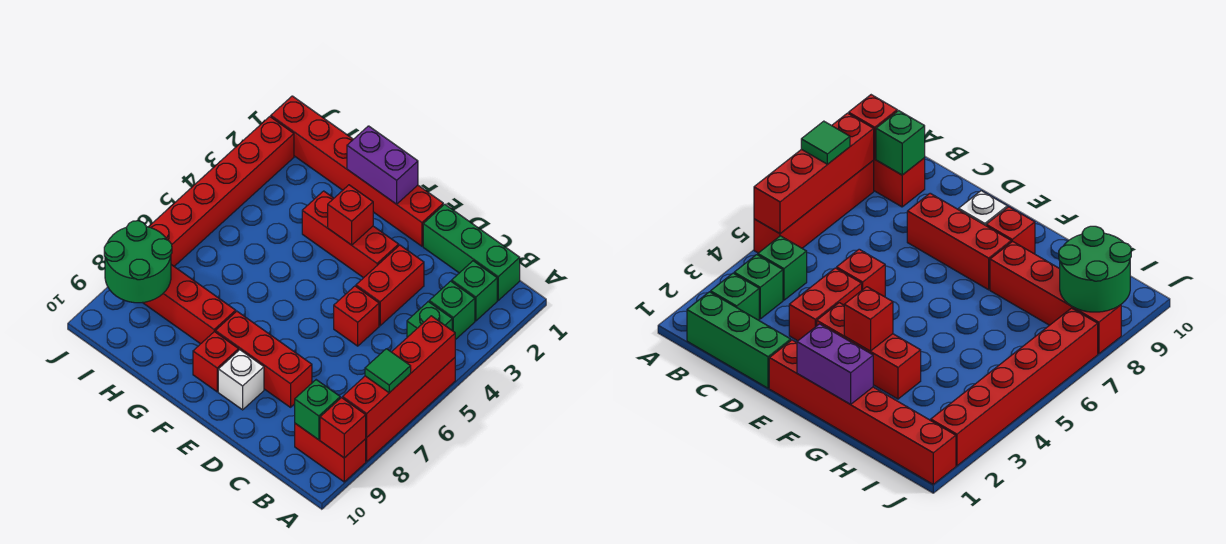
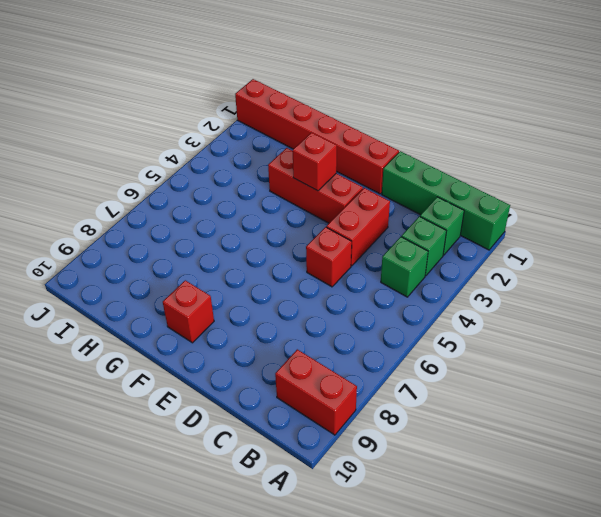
green brick A1:D1 level 1 -> green brick B1:D1 level 1
none -> red brick A5:A8 level 1
none -> red brick D8:F8 level 1
none -> white brick E9 level 1

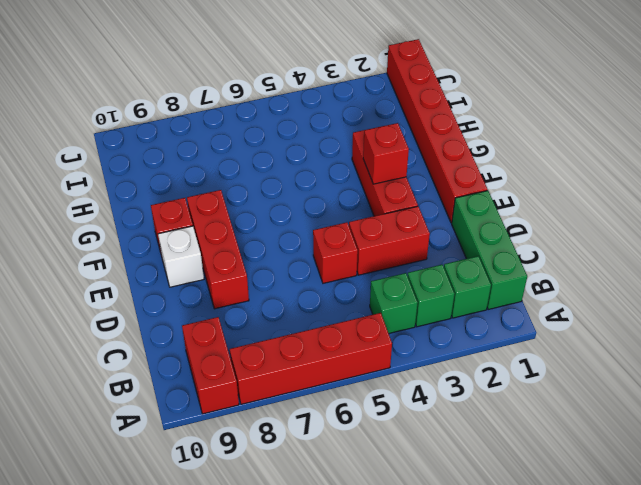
none -> red brick G8:J8 level 1
none -> red brick J2:J7 level 1
none -> red brick A5:A8 level 2

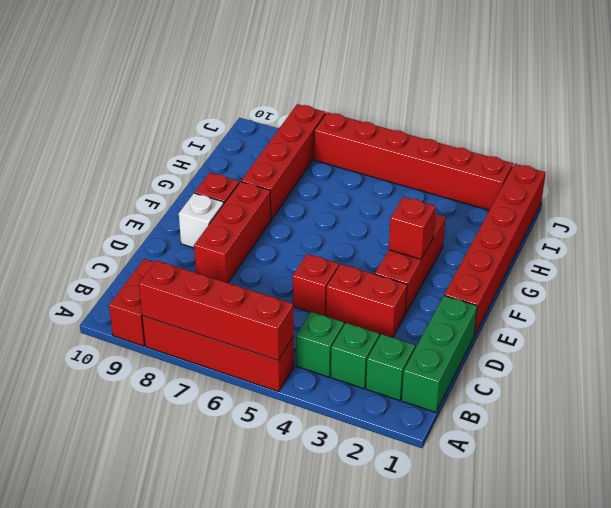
none -> red brick A9 level 2
none -> green brick B9 level 2
none -> purple brick F1:G1 level 2

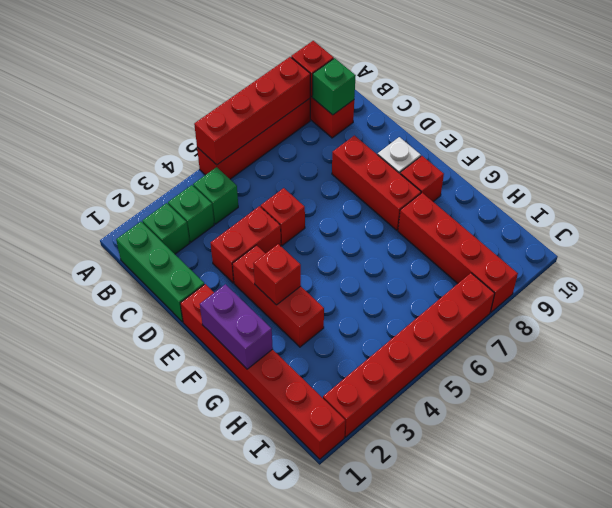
none -> green round brick I8:J9 level 2
none -> green tile A7 level 3

